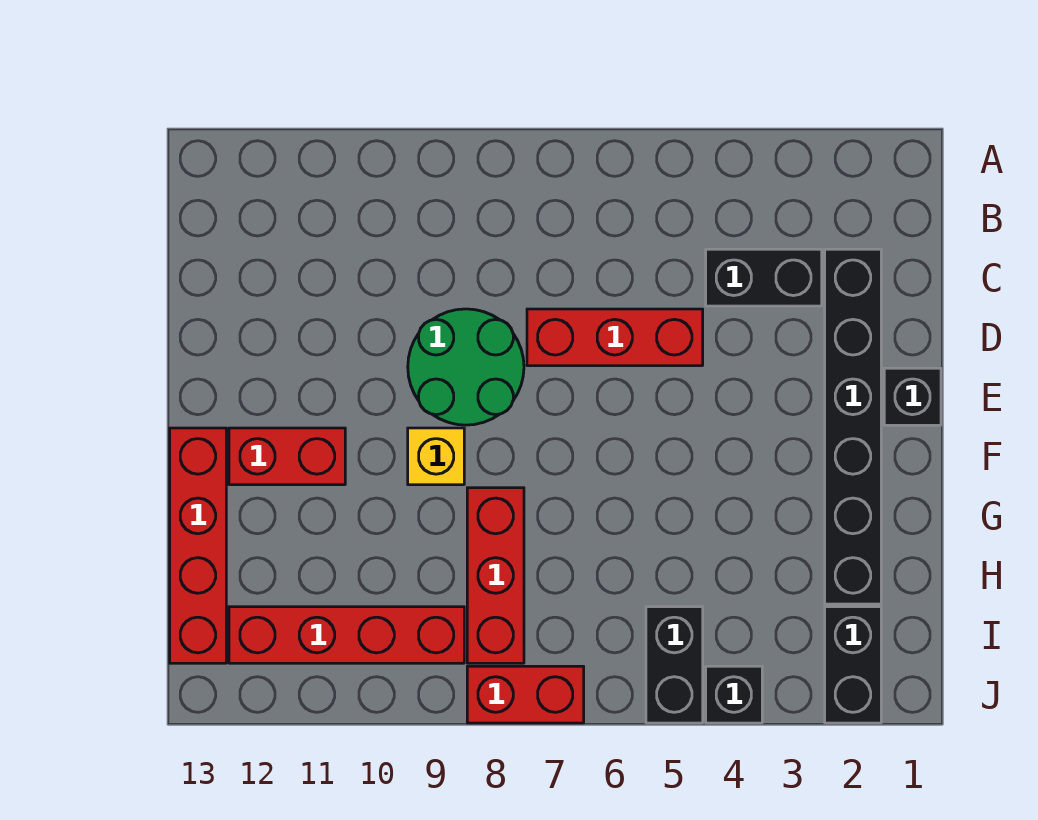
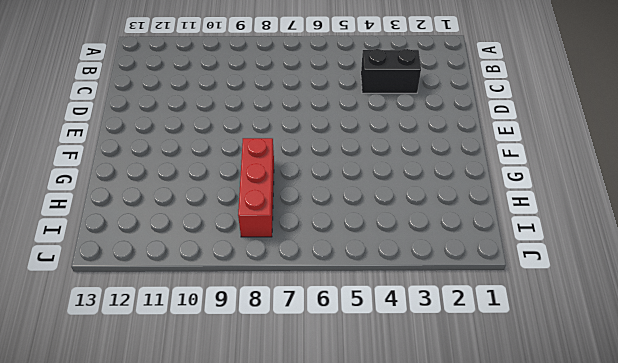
none -> black brick C2:H2 level 1
none -> red brick D5:D7 level 1
none -> green round brick D8:E9 level 1

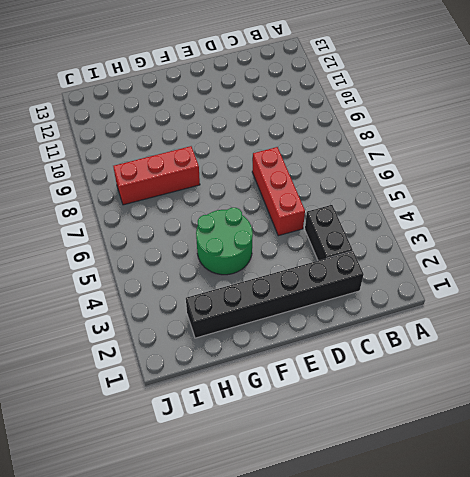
green round brick F4:G5 level 1 -> green round brick D8:E9 level 1
none -> black brick E1 level 1
none -> yellow brick F9 level 1
none -> red brick F11:F12 level 1

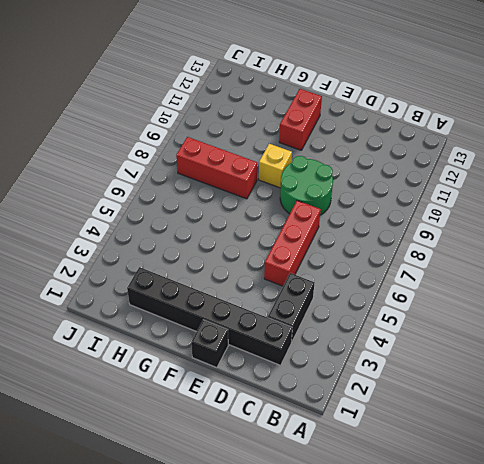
none -> red brick F13:I13 level 1
none -> black brick I2:J2 level 1
none -> black brick I5:J5 level 1

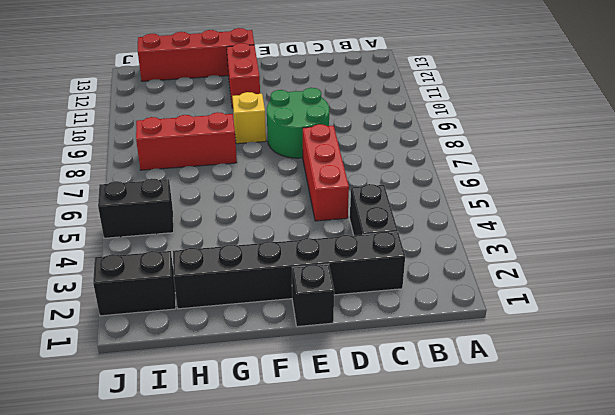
none -> red brick I9:I12 level 1
none -> black brick J4 level 1
none -> red brick J7:J8 level 1

